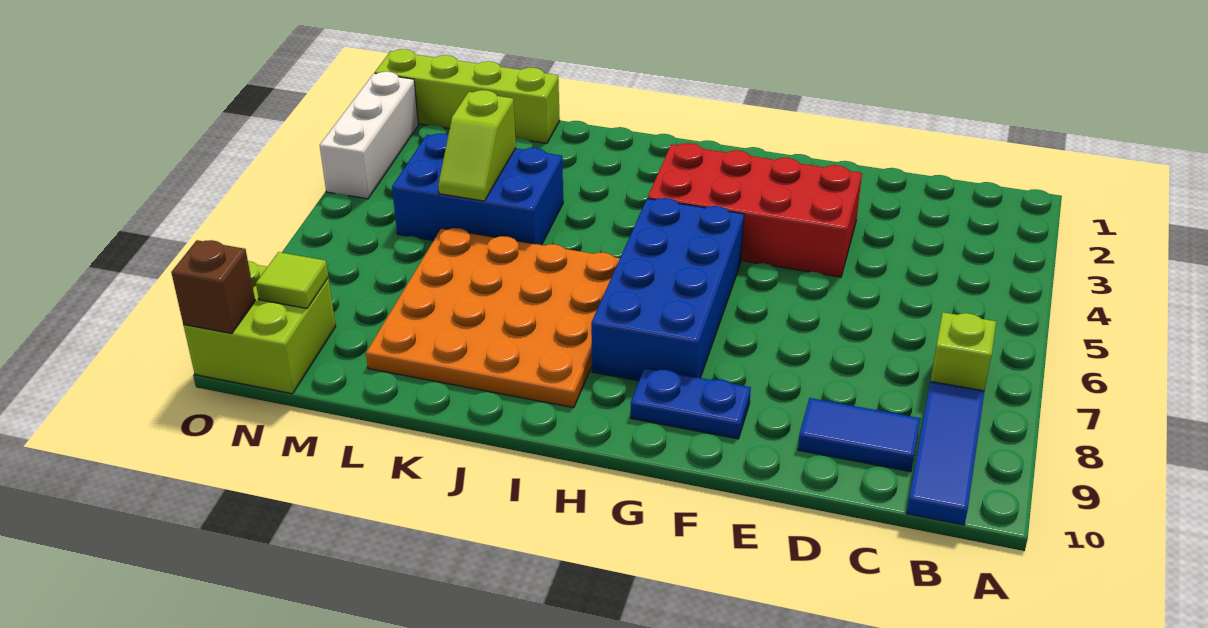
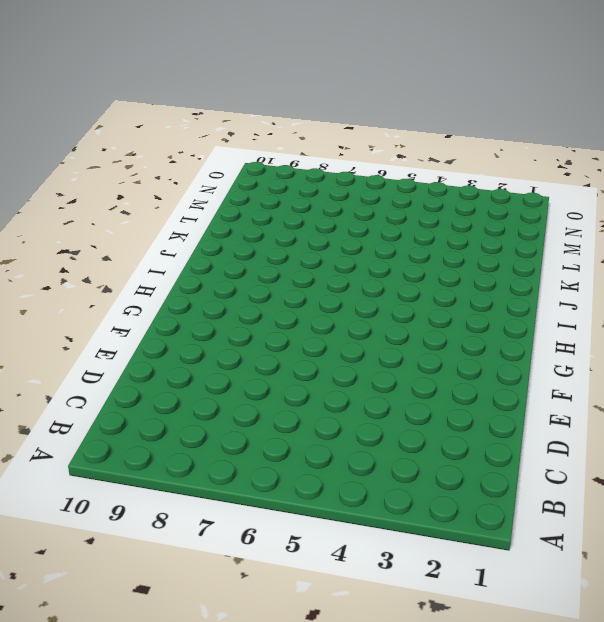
none -> lime brick B7 level 1
none -> blue tile B8:B10 level 1
none -> blue tile C9:D9 level 1

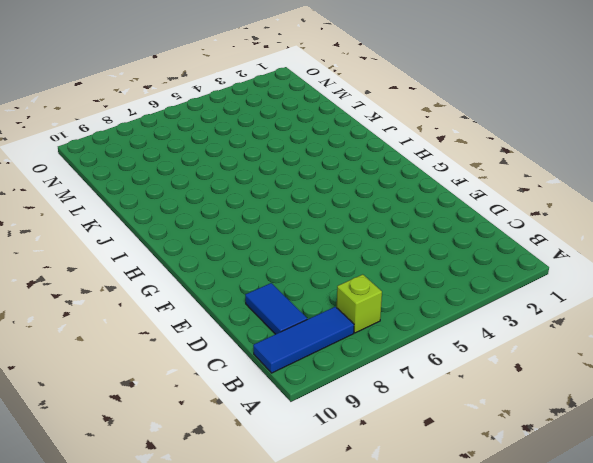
none -> red brick E3:H4 level 1
none -> blue plate F9:G9 level 1
none -> blue brick G5:H8 level 1

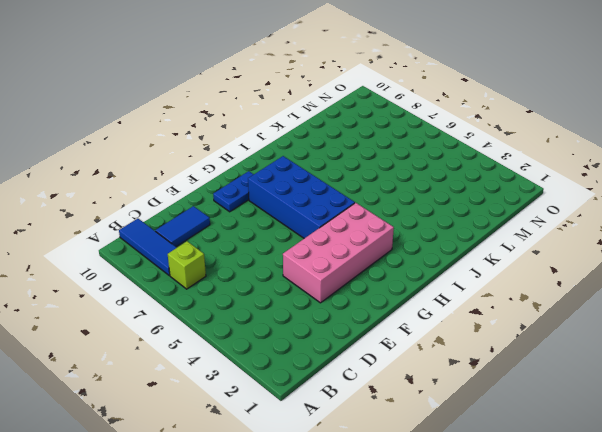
pink brick E3:H4 level 1 -> red brick E3:H4 level 1
none -> orange plate I6:L9 level 1
none -> blue brick K4:M5 level 1
none -> lime brick L1:O1 level 1

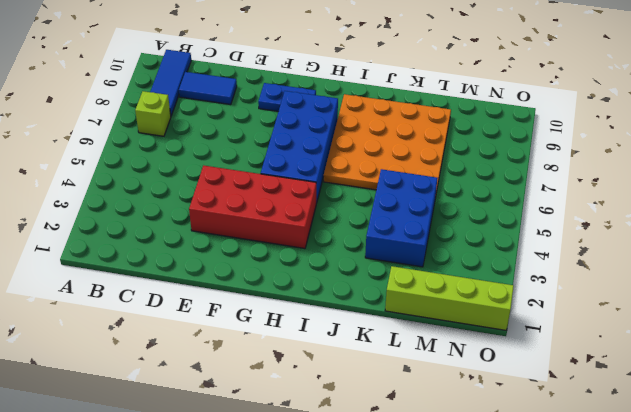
blue brick K3:L5 level 1 -> blue brick K4:M5 level 1
none -> lime brick N9:O10 level 1
none -> white brick O2:O4 level 1
none -> lime slope L4:L5 level 2 top 4

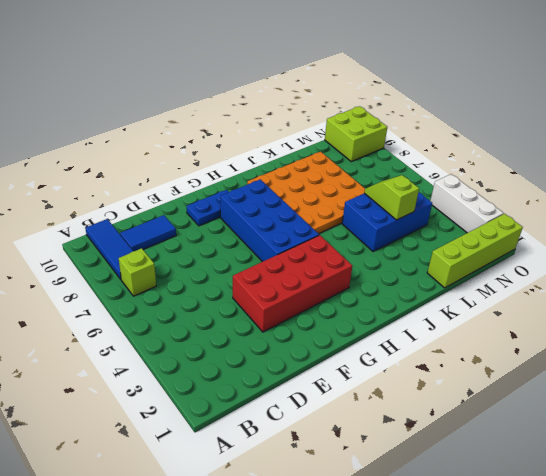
none -> lime tile N9 level 2
none -> brown brick O10 level 2

